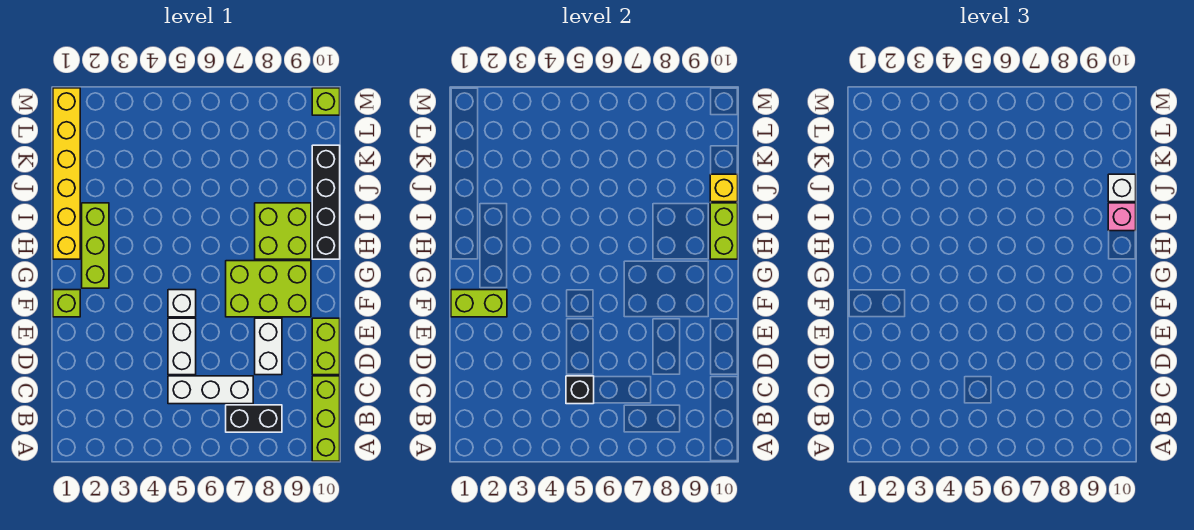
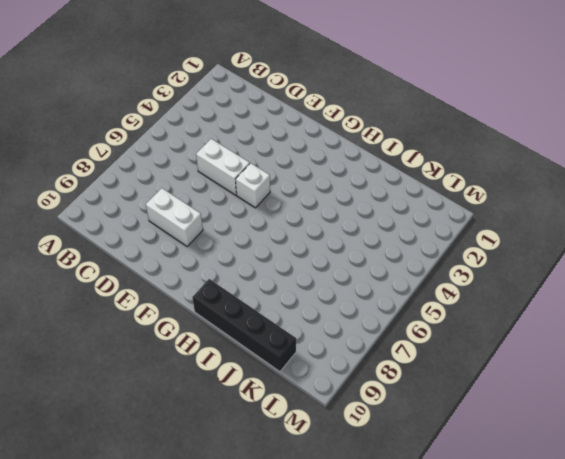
none -> lime brick A10:C10 level 1
none -> black brick B7:B8 level 1
none -> white brick C5:C7 level 1

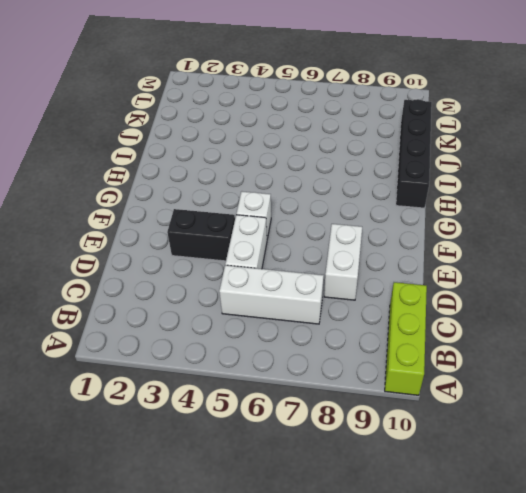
black brick E3:E4 level 1 -> black brick B7:B8 level 1
none -> lime brick D10:E10 level 1
none -> lime brick F1 level 1
none -> lime brick F7:G9 level 1

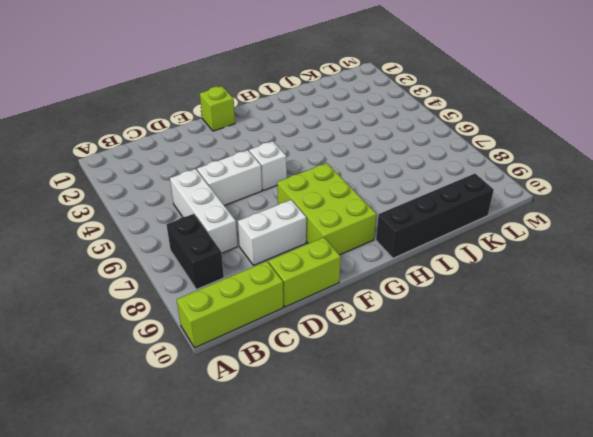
none -> lime brick G2:I2 level 1
none -> yellow brick H1:M1 level 1
none -> lime brick H8:I9 level 1

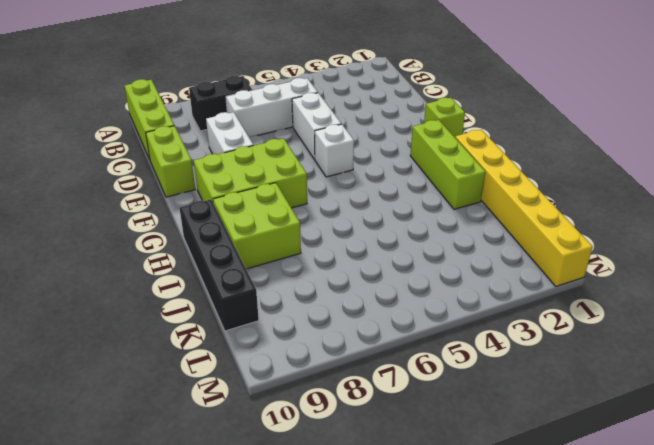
none -> lime brick M10 level 1
none -> black brick C5 level 2
none -> lime brick F1:F2 level 2

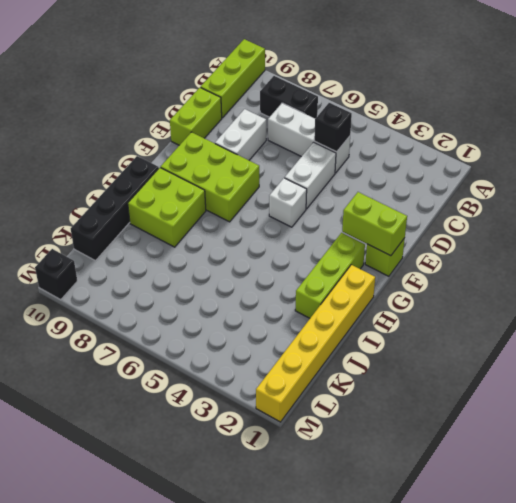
black brick M10 level 1 -> lime brick M10 level 1
none -> lime brick H10:I10 level 2
none -> yellow brick J10 level 2
none -> pink brick I10 level 3

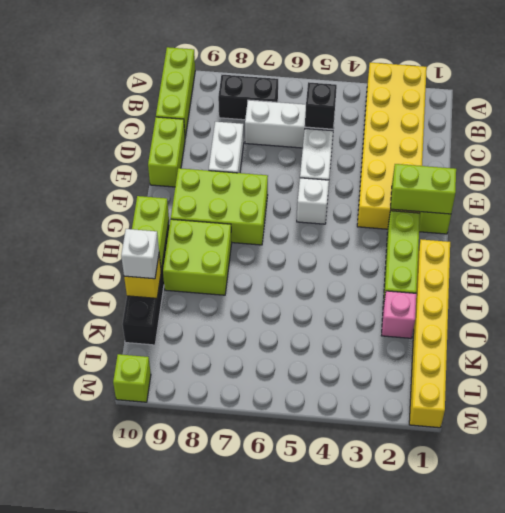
yellow brick A2:F3 level 1 -> none
pink brick J2 level 1 -> pink brick I10 level 3

